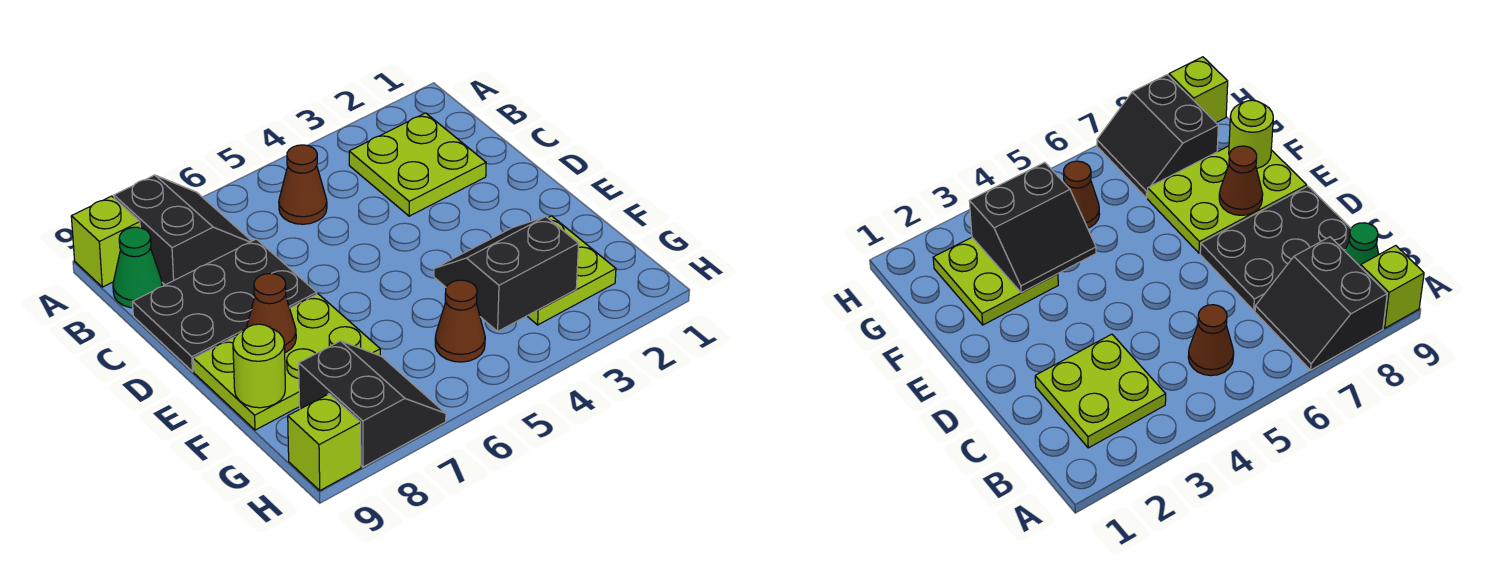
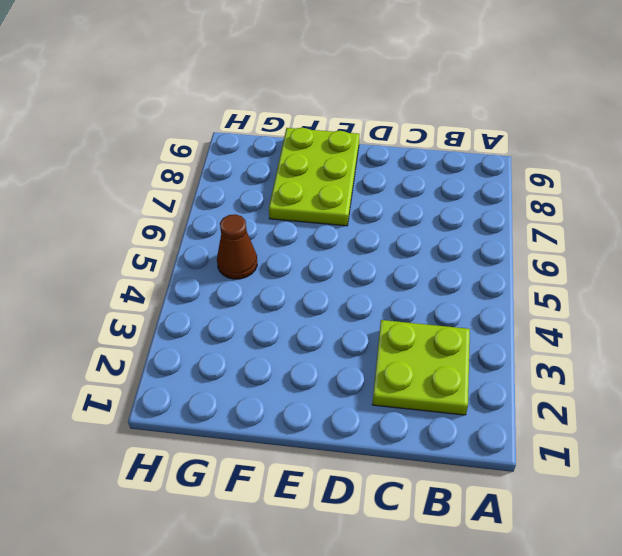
none -> black slope A7:B8 level 1 top 8
none -> lime brick A9 level 1
none -> brown cone B5 level 1

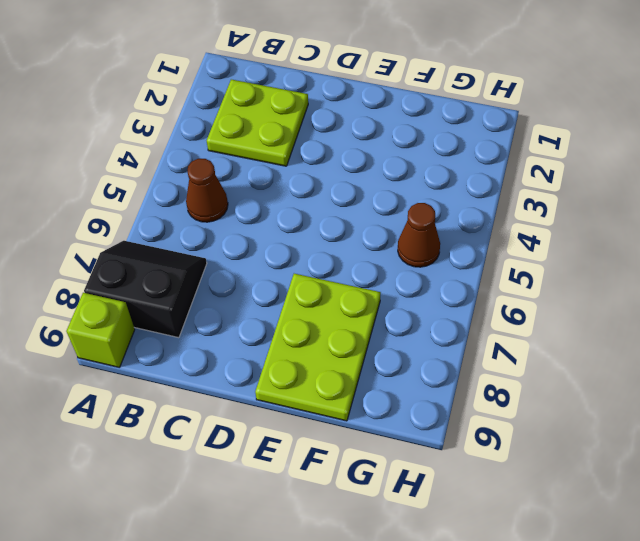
none -> green cone B9 level 1
none -> black plate C7:D9 level 1
none -> lime plate F2:G3 level 1

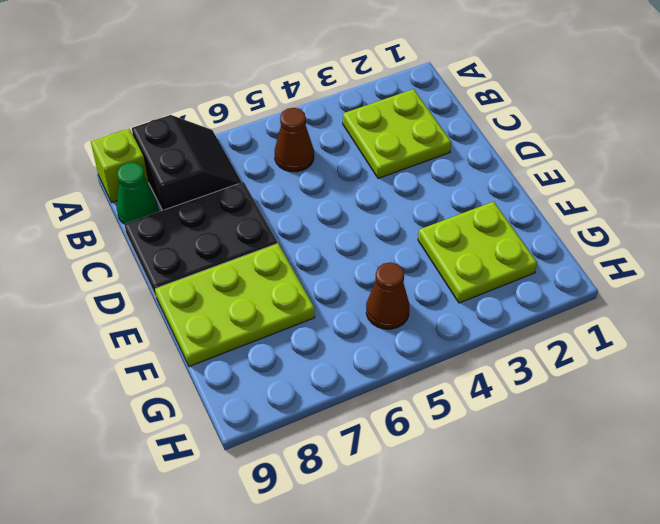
none -> black slope G7:H8 level 1 top 8
none -> lime brick H9 level 1
none -> brown cone E8 level 2

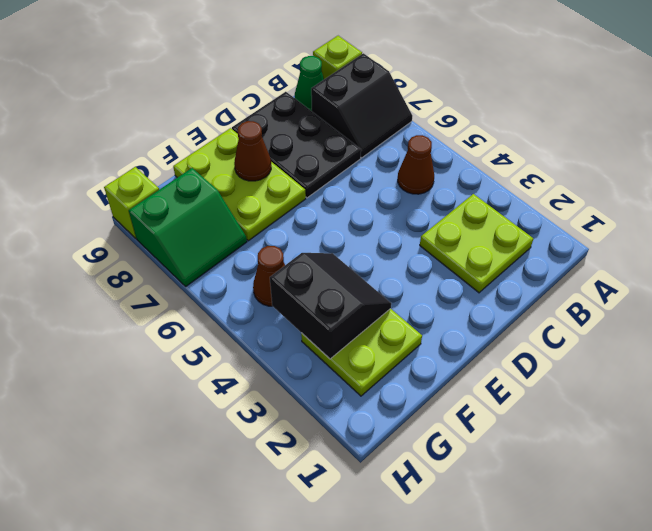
green slope G7:H8 level 1 top 8 -> black slope G7:H8 level 1 top 8
none -> lime round brick F9 level 2

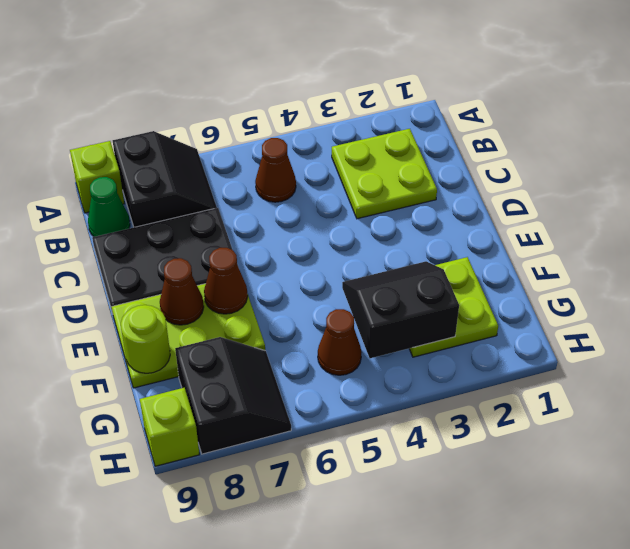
brown cone E7 level 2 -> none

